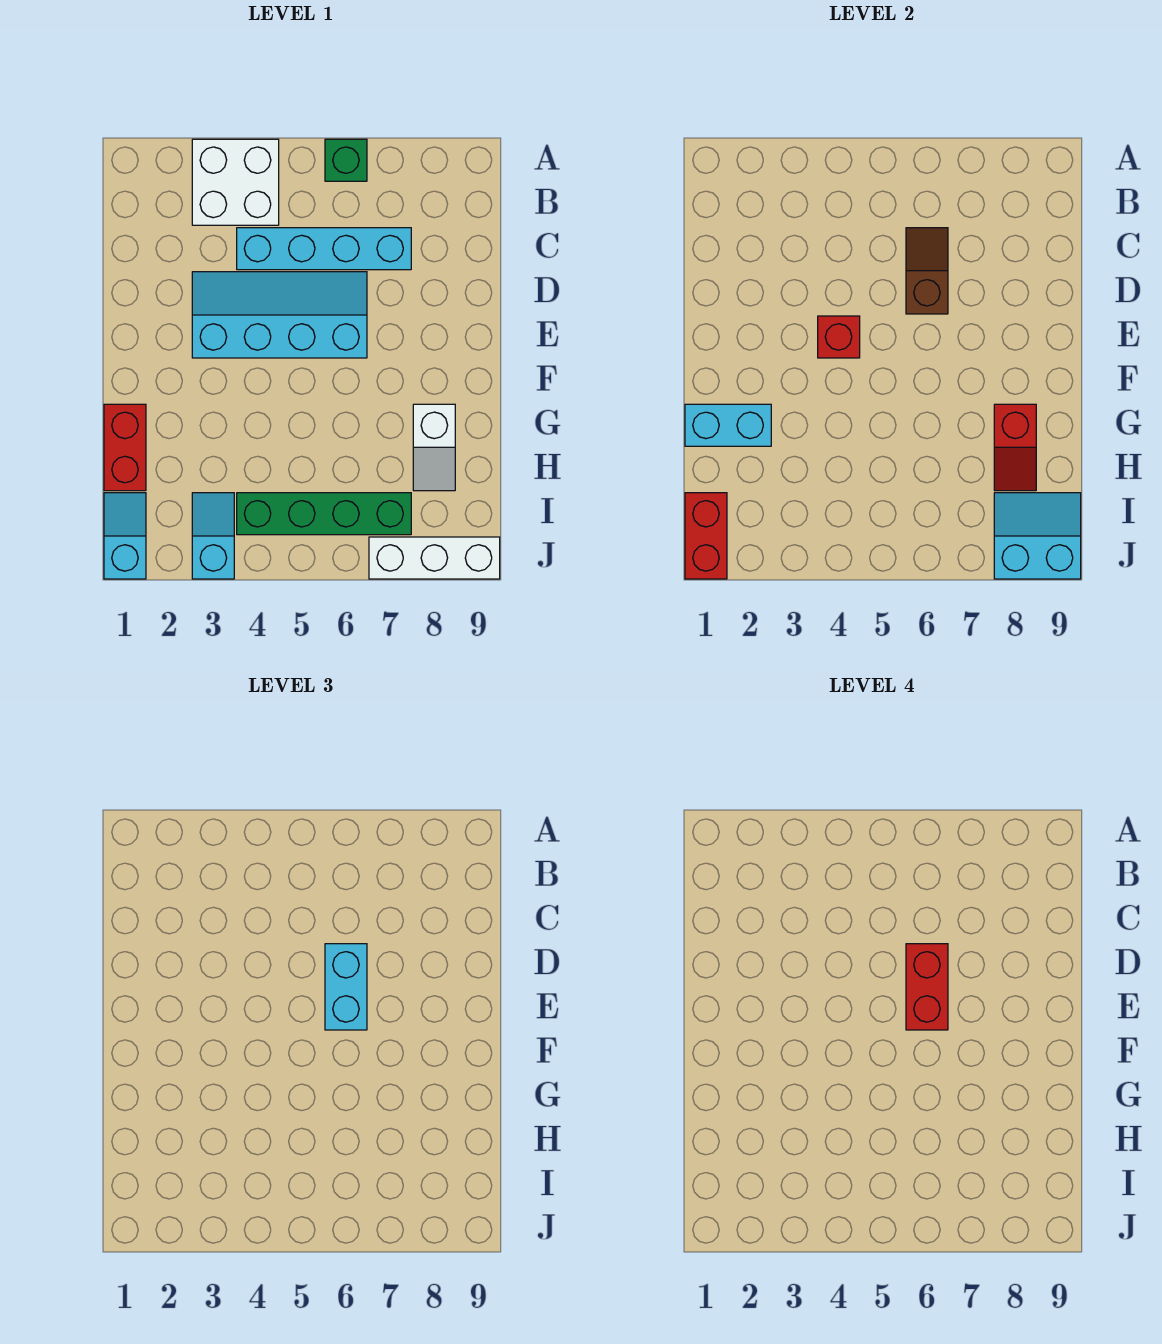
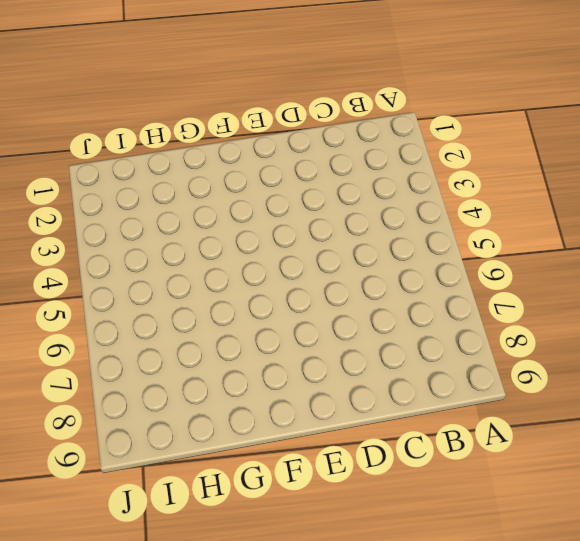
none -> white brick A3:B4 level 1
none -> green brick A6 level 1
none -> cyan brick C4:C7 level 1

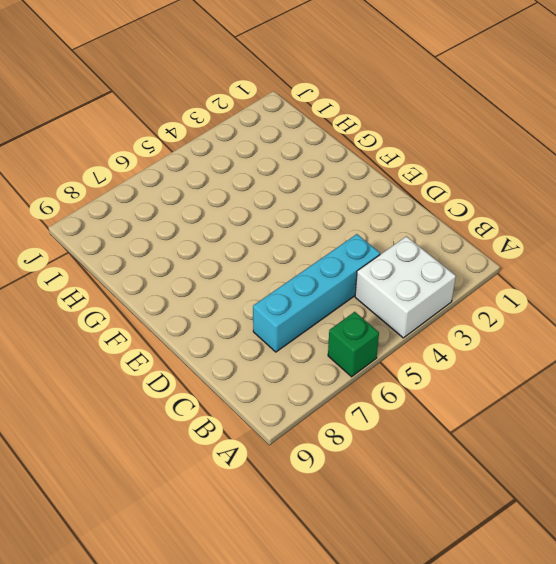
none -> cyan slope D3:E6 level 1 top E
none -> red brick G1:H1 level 1
none -> white slope G8:H8 level 1 top G

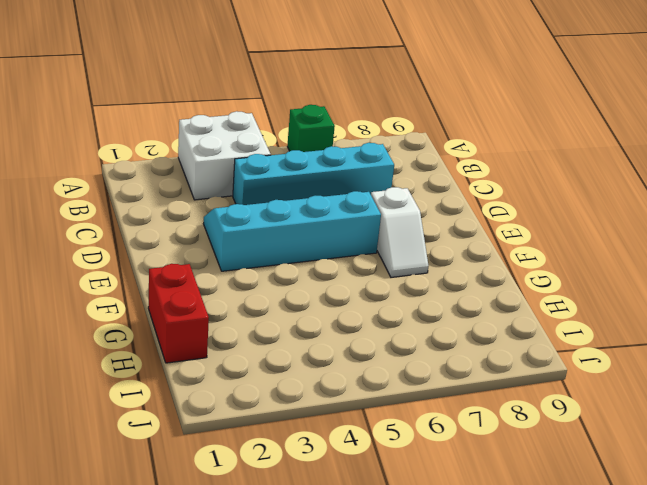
white slope E7:F7 level 1 top E -> white slope G8:H8 level 1 top G
none -> cyan slope I1:J1 level 1 top J
none -> cyan slope I3:J3 level 1 top J
none -> green brick I4:I7 level 1

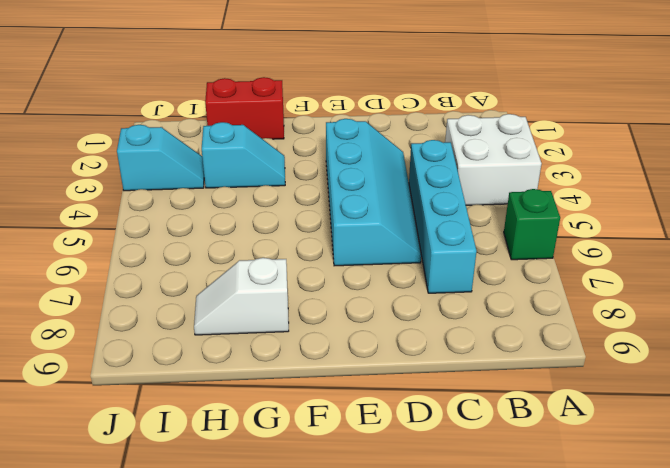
cyan slope G3:H3 level 1 top H -> cyan slope I1:J1 level 1 top J
none -> green brick I4:I7 level 1
none -> white brick J7:J9 level 1
none -> brown slope C6:D6 level 2 top D

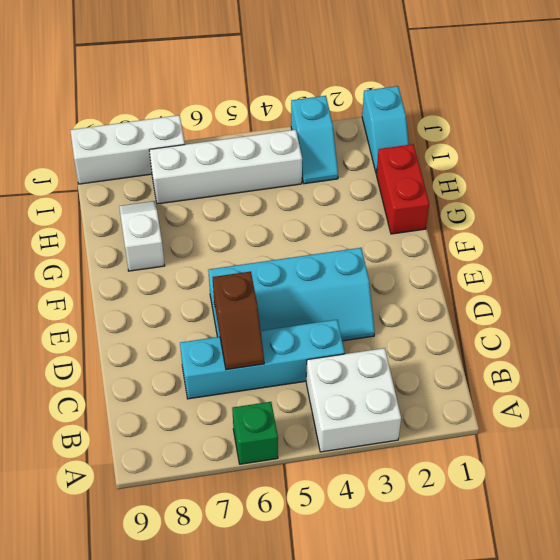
white brick I4:I7 level 1 -> green brick I4:I7 level 1
none -> red brick E4 level 2
none -> cyan brick G1:G2 level 2
none -> red slope G8:H8 level 2 top G

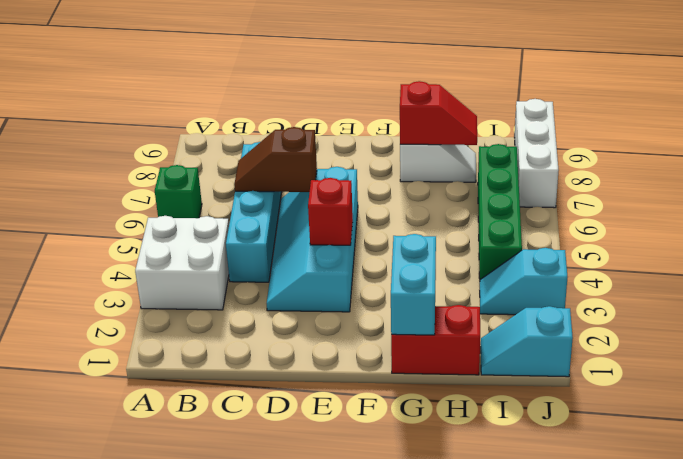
none -> red brick I1:J1 level 2
none -> cyan slope I8:J9 level 2 top J
none -> cyan brick D6:E6 level 3

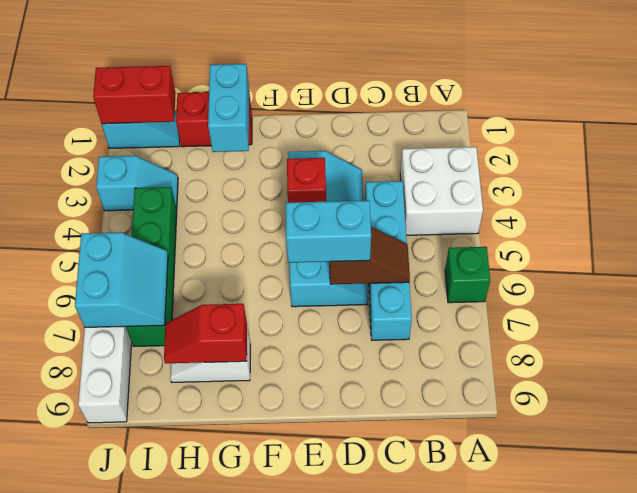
cyan slope I6:J7 level 2 top J -> cyan slope I8:J9 level 2 top J
none -> red brick D6:E6 level 4

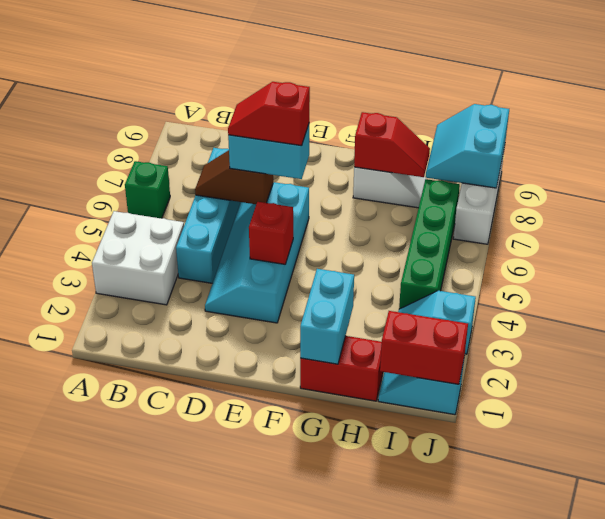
red slope D6:E6 level 4 top E -> red brick D6:E6 level 4

